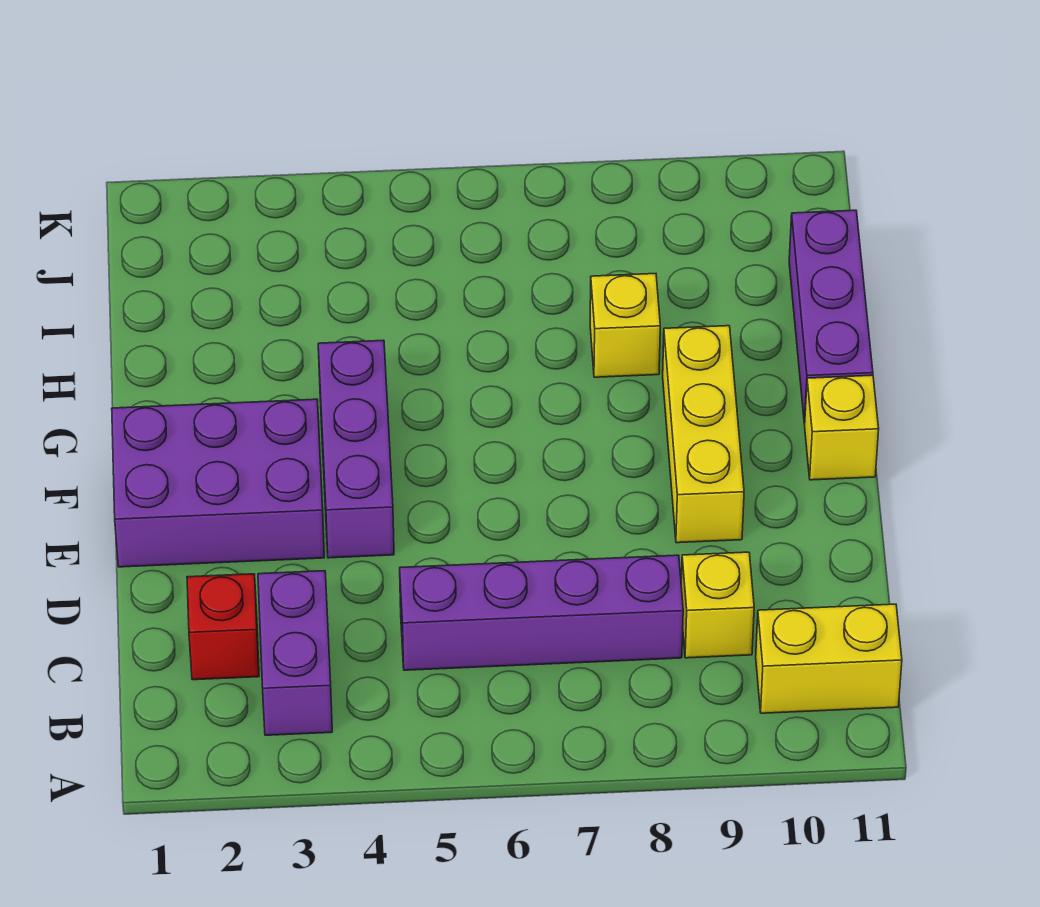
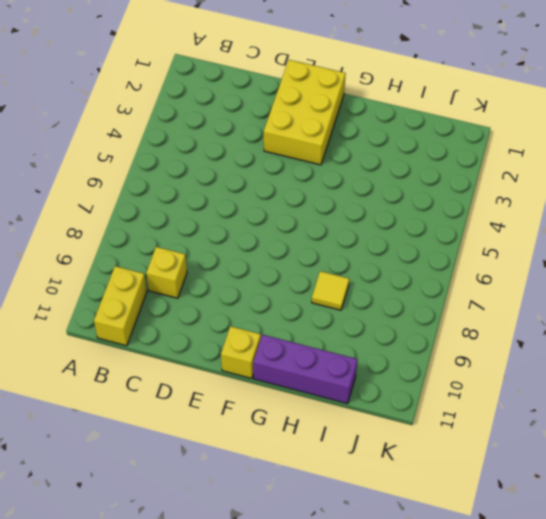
yellow brick E1:F3 level 1 -> purple brick E1:F3 level 1
yellow tile H8 level 1 -> yellow brick H8 level 1
none -> purple brick B3:C3 level 1
none -> red brick C2 level 1

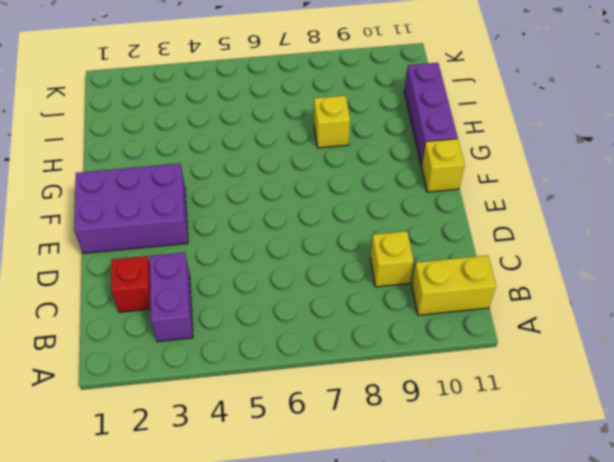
none -> purple brick C5:C8 level 1
none -> purple brick E4:G4 level 1

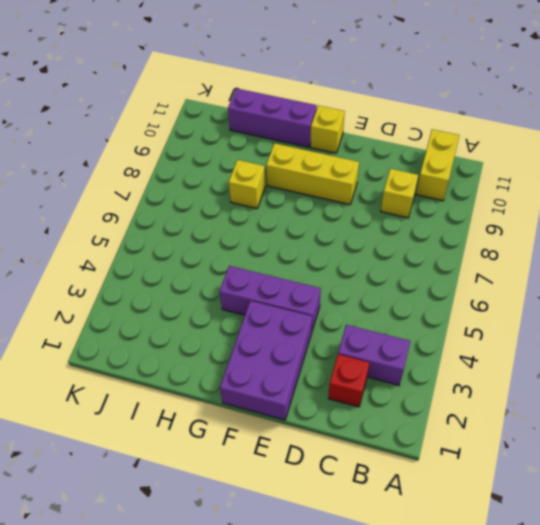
none -> purple brick C5:C8 level 1

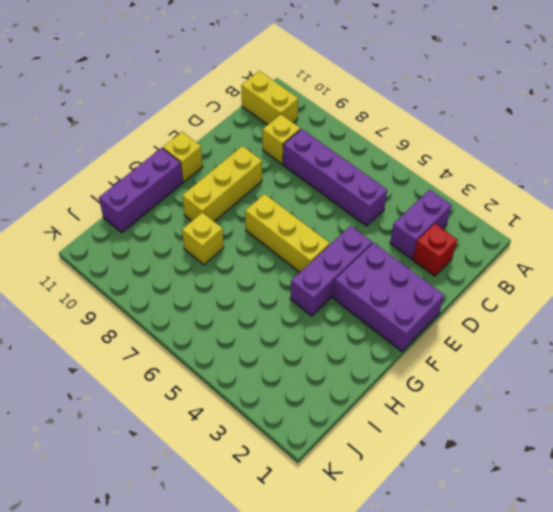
yellow brick F5:F7 level 1 -> none

